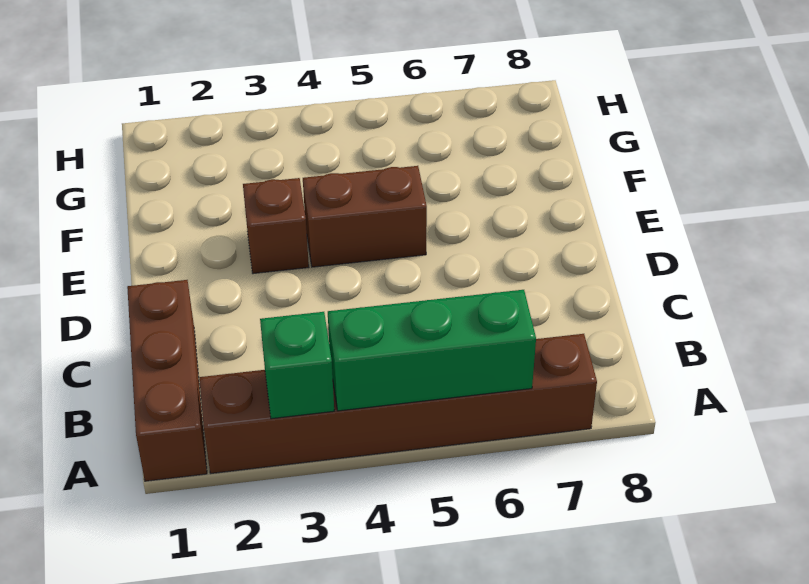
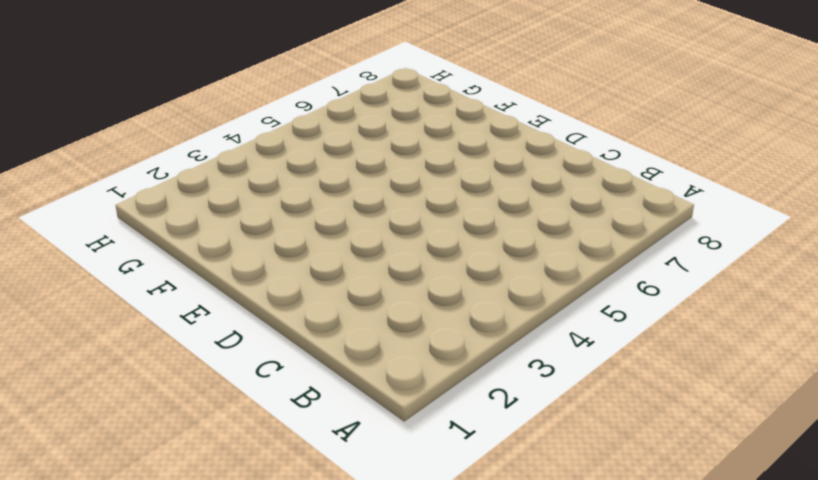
none -> brown brick A1:C1 level 1
none -> brown brick A2:A7 level 1

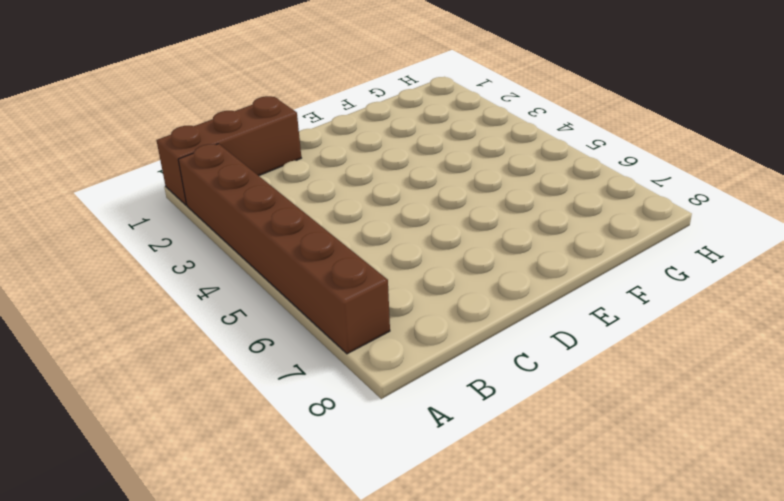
none -> brown brick E3 level 1
none -> brown brick E4:E5 level 1

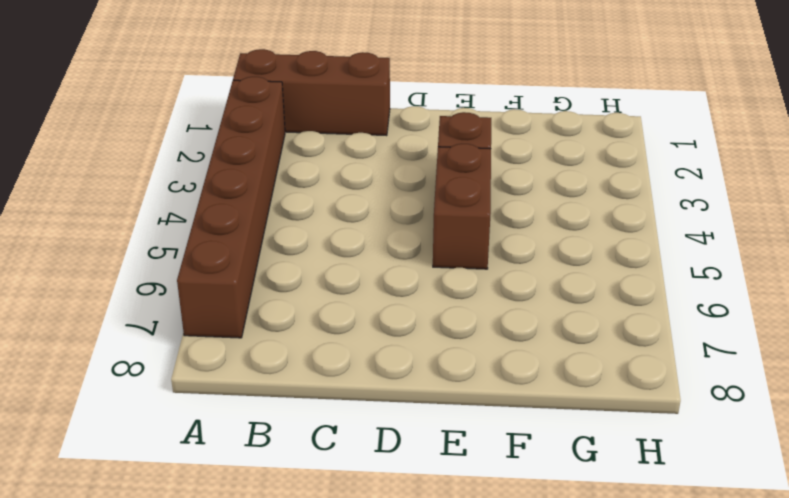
none -> green brick A3 level 2
none -> green brick A4:A6 level 2

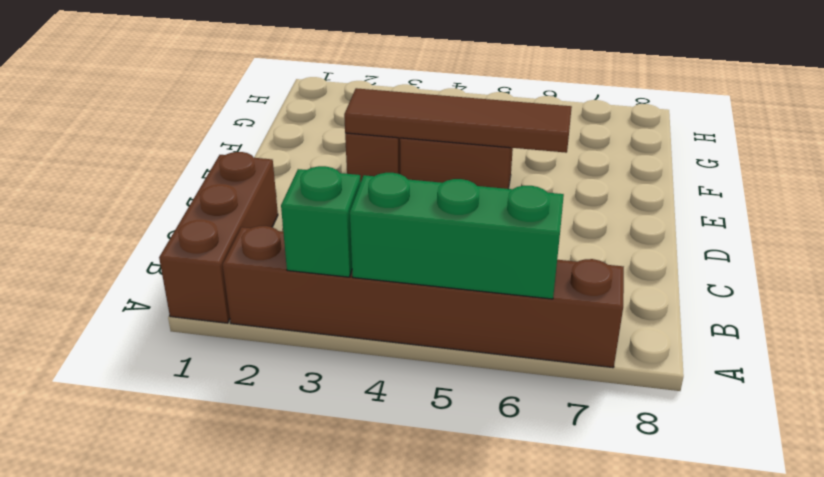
brown tile E3:E6 level 2 -> none

